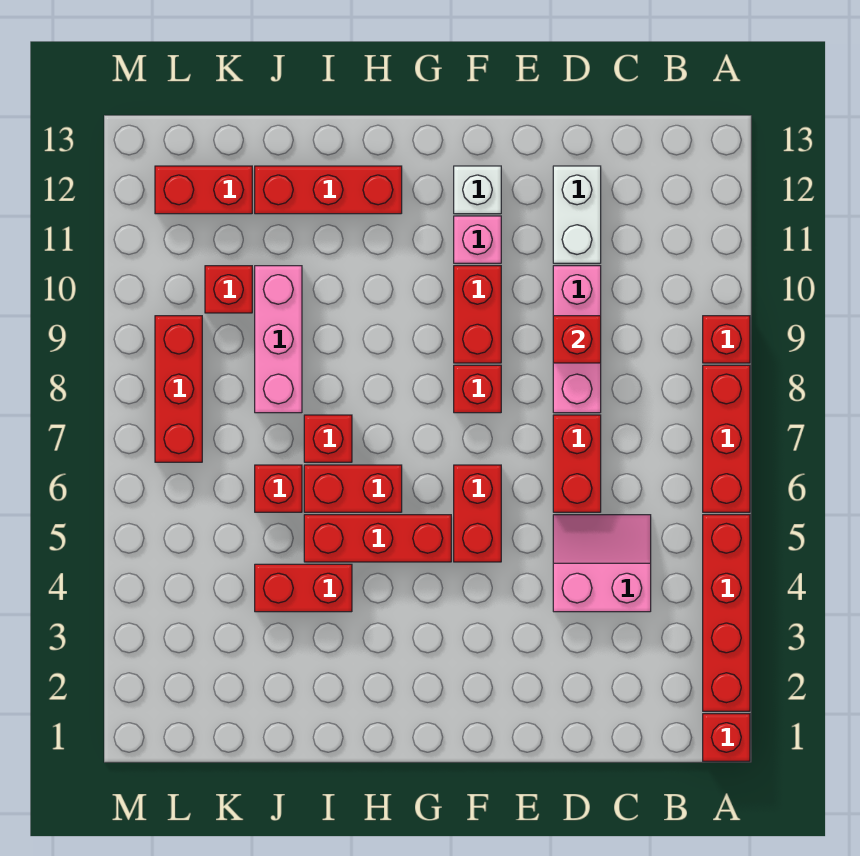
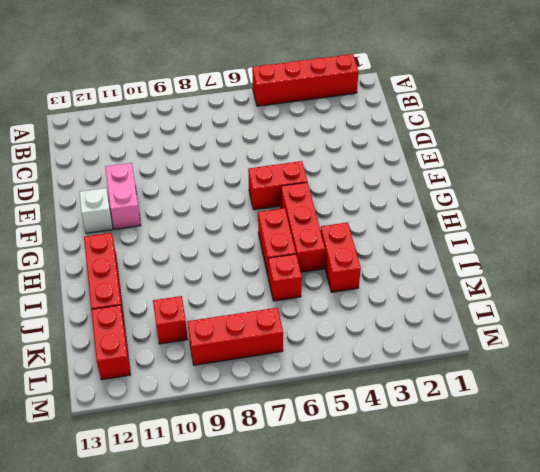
pink brick E11:F11 level 1 -> pink brick F11 level 1
none -> red brick A1 level 1
none -> red brick A6:A8 level 1
none -> red brick A9 level 1

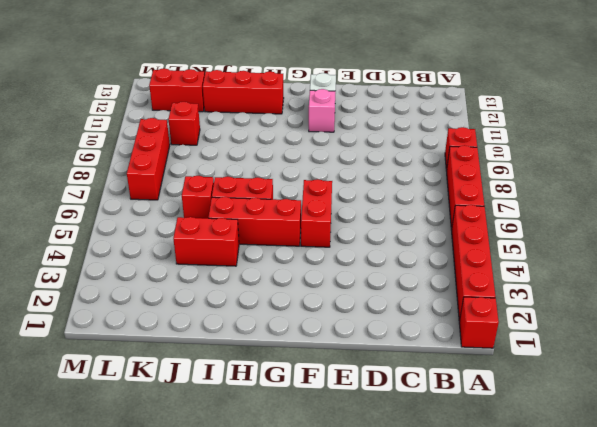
none -> pink slope C4:D5 level 1 top 4
none -> red brick D6:D7 level 1
none -> pink brick D8:D10 level 1

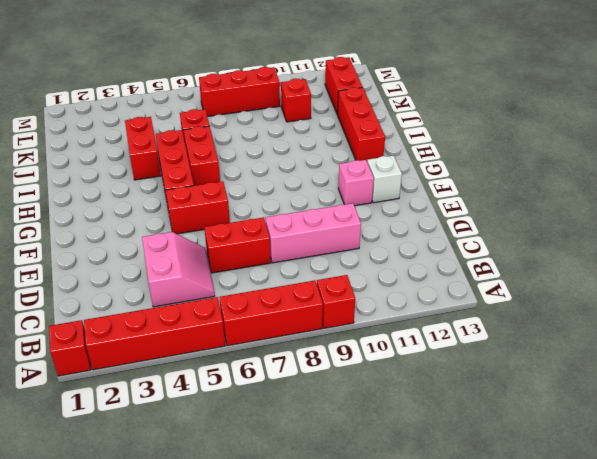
none -> white brick D11:D12 level 1
none -> red brick F8 level 1
none -> red brick F9:F10 level 1

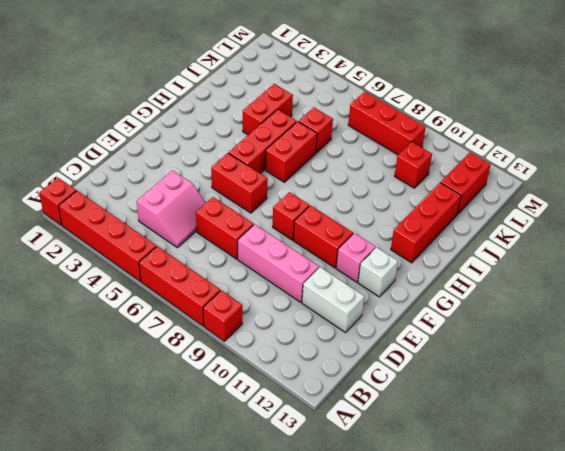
none -> red brick I7 level 1
none -> pink brick J8:J10 level 1
none -> red brick D9 level 2

